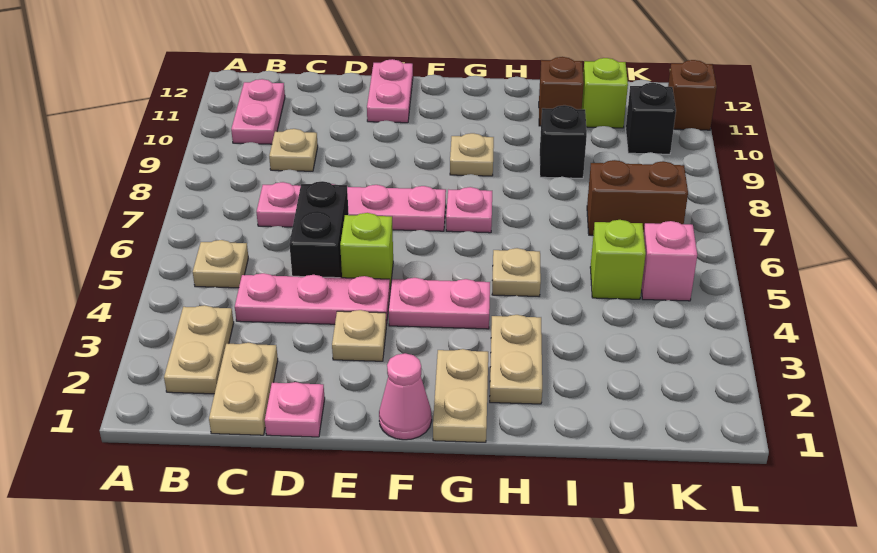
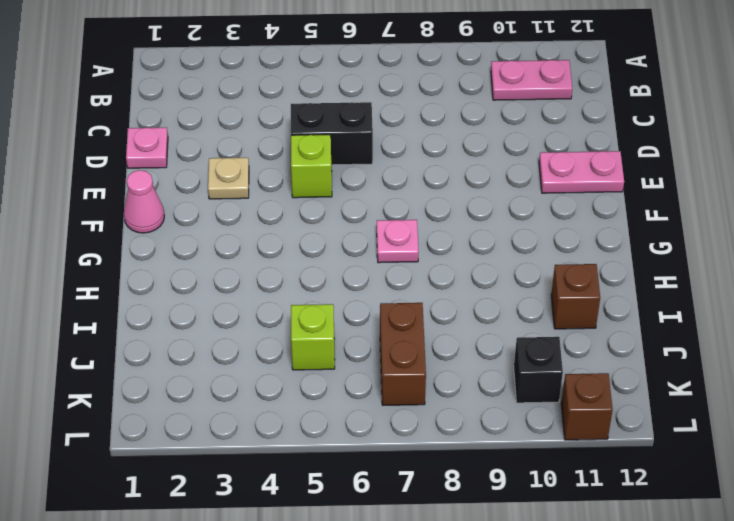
none -> tan plate B2:B3 level 1
none -> tan plate B5 level 1
none -> tan plate C1:C2 level 1

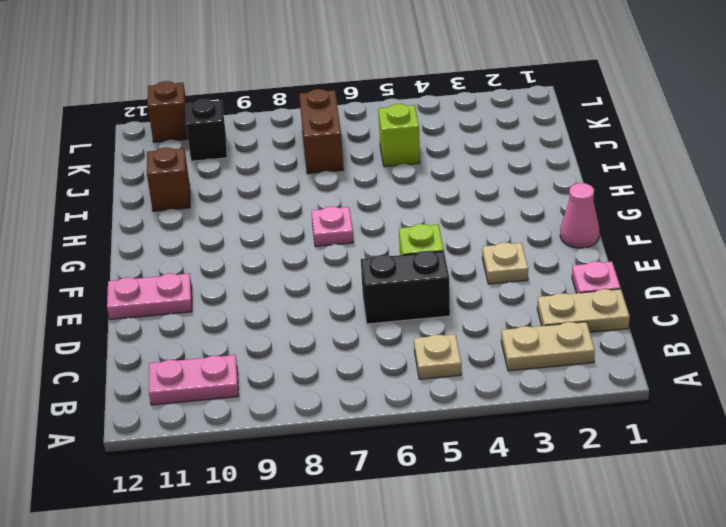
none -> pink plate C4:E4 level 1
none -> pink plate C7:F7 level 1
none -> tan plate C9 level 1

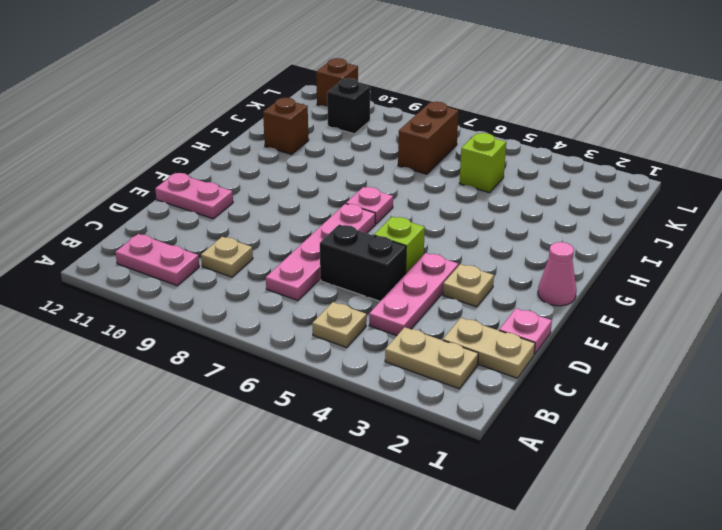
none -> pink plate F4:G4 level 1
none -> tan plate G1:G2 level 1
none -> tan plate G9 level 1

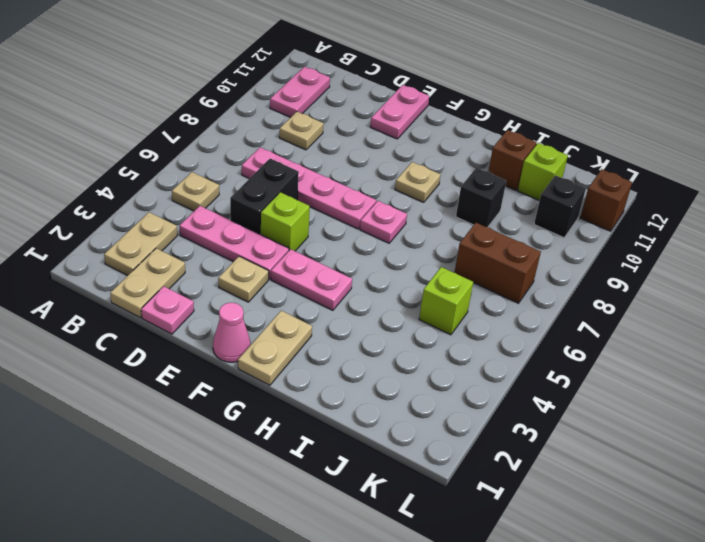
none -> tan plate H2:H3 level 1
none -> tan plate H5 level 1
none -> pink brick K5 level 1

